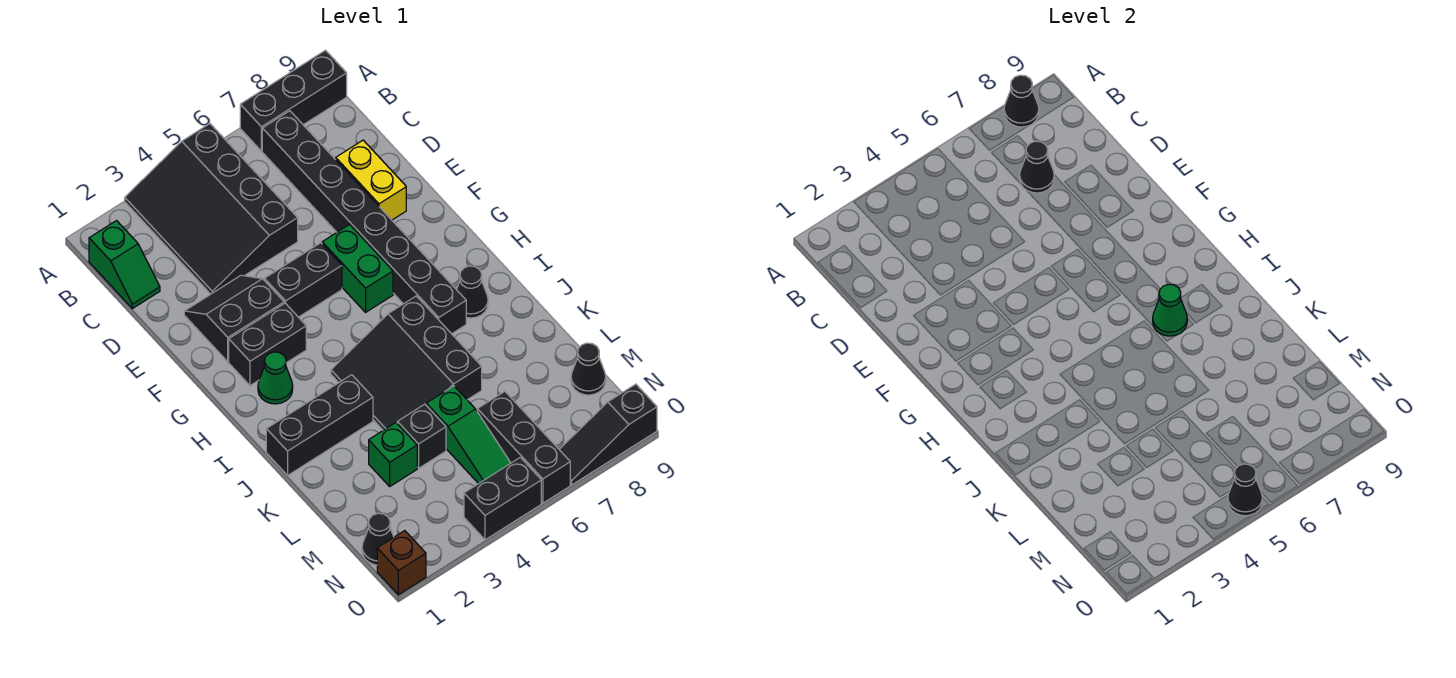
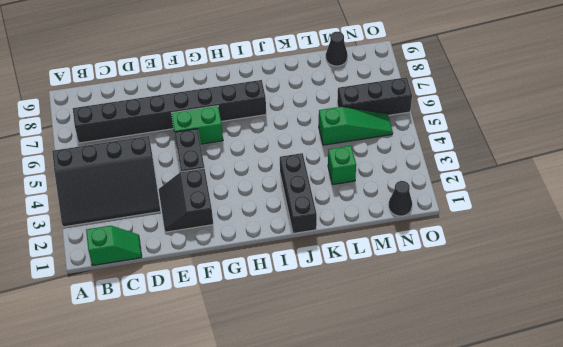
none -> black brick A7:A9 level 1
none -> yellow brick D8:E8 level 1
none -> black brick G2:G3 level 1

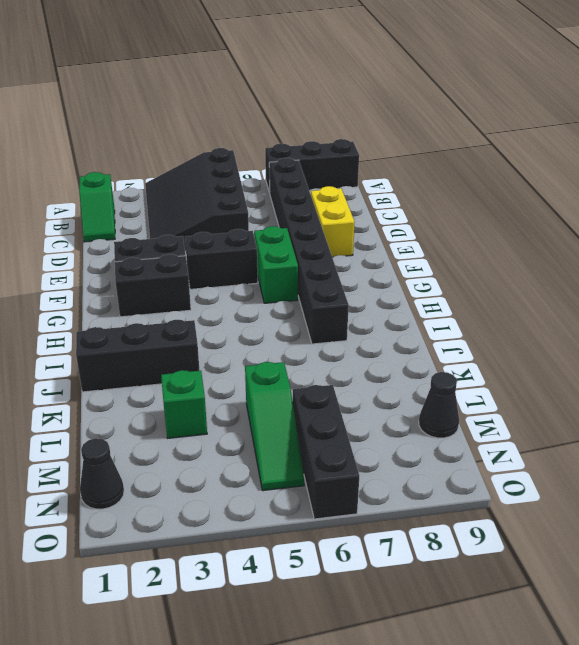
none -> green cone H2 level 1
none -> black slope I4:K6 level 1 top 6
none -> black cone I8 level 1

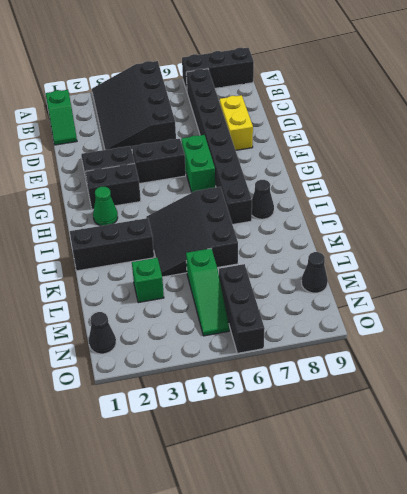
none -> black brick L4 level 1
none -> brown brick O1 level 1
none -> black brick O4:O5 level 1

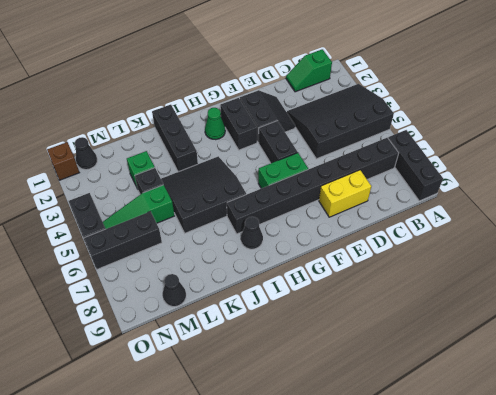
none -> black slope O7:O9 level 1 top 9
none -> black cone A8 level 2
none -> black cone C7 level 2

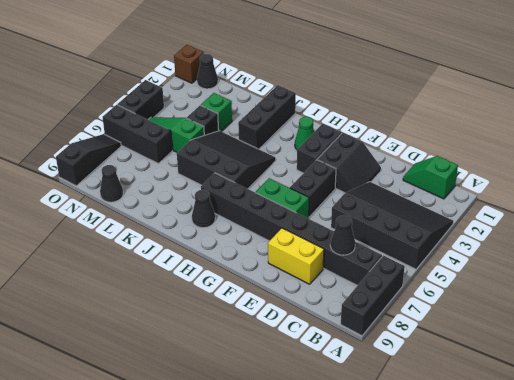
none -> black cone A8 level 2
none -> green cone I7 level 2
none -> black cone O5 level 2

